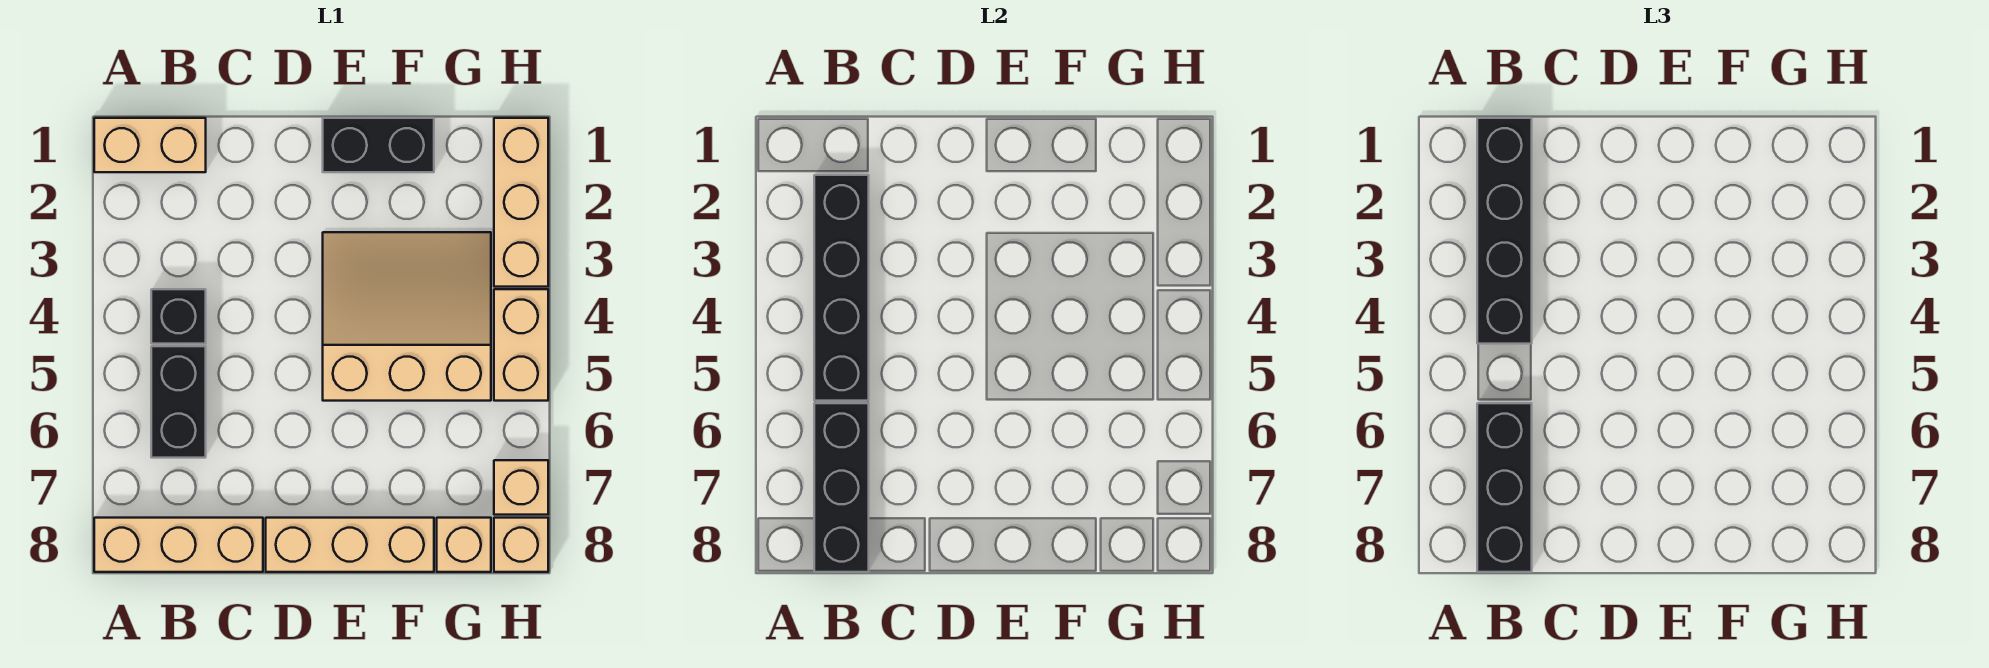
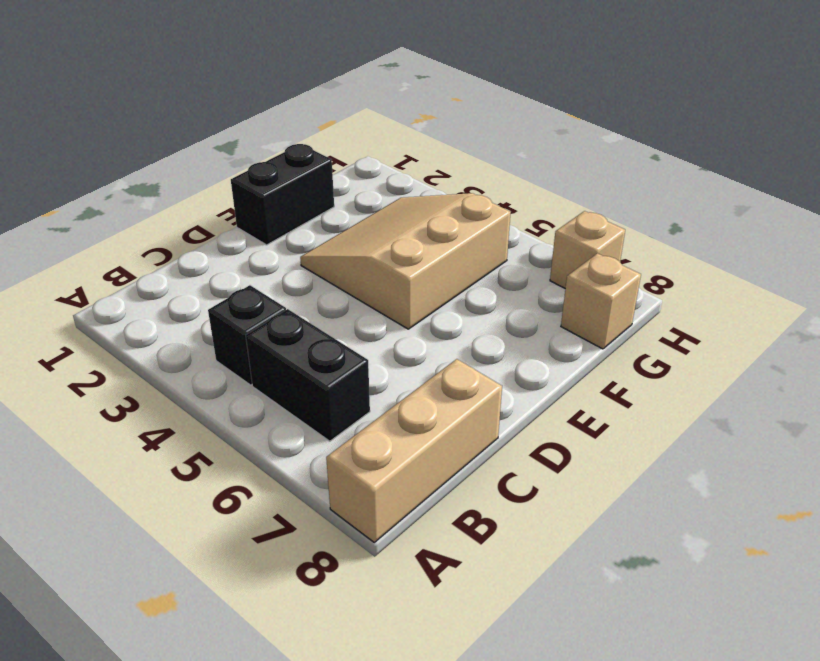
none -> tan brick A1:B1 level 1
none -> tan brick D8:F8 level 1
none -> tan brick H1:H3 level 1

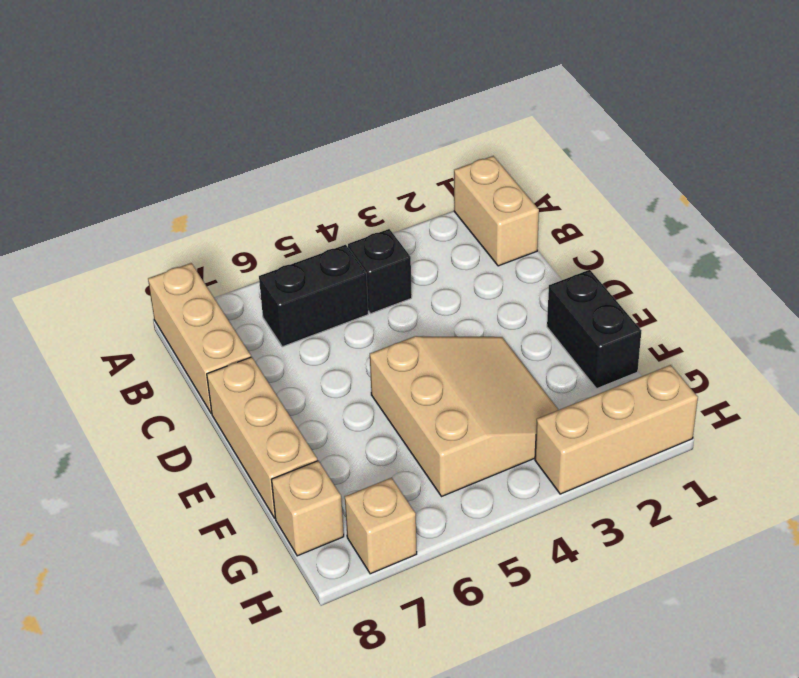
none -> tan brick H4:H5 level 1
none -> tan brick H8 level 1
none -> black brick B2:B5 level 2

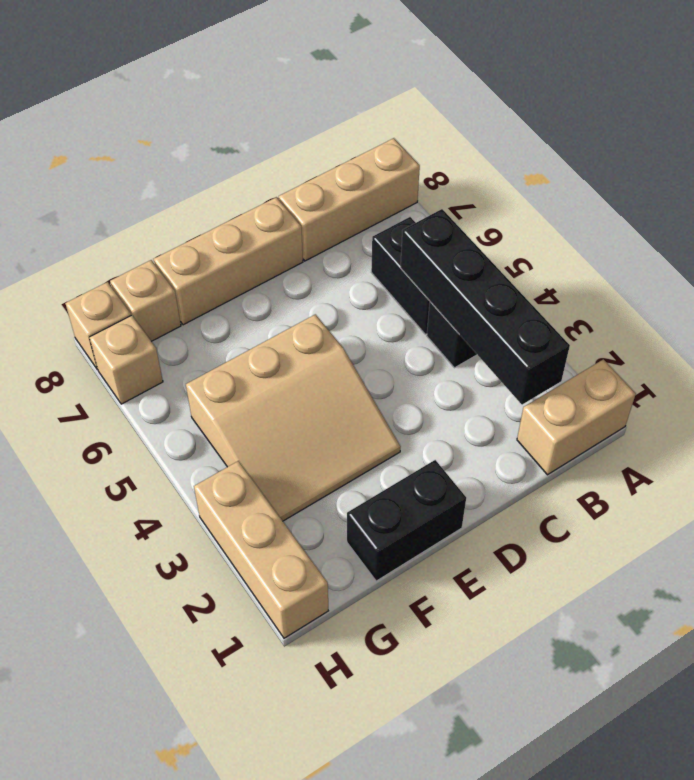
none -> tan brick H4:H5 level 1
none -> black brick B6:B8 level 2
none -> black brick B1:B4 level 3

